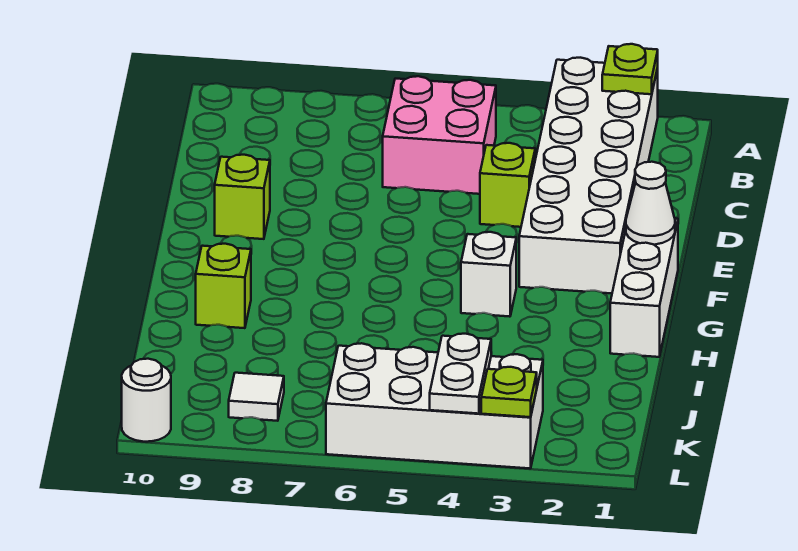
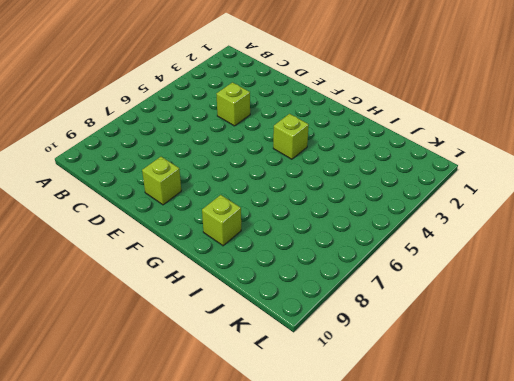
lime brick G4 level 1 -> white brick G4 level 1
none -> white brick A2:F3 level 1
none -> pink brick B5:C6 level 1
none -> white brick F1:H1 level 1

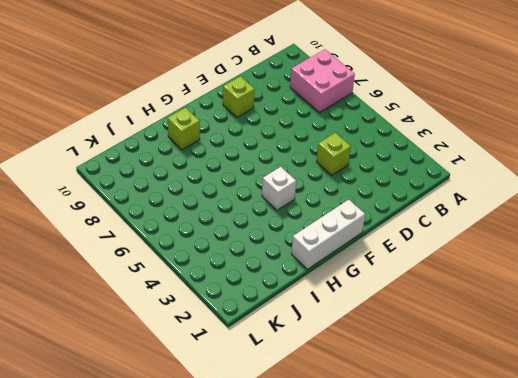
pink brick A7:B8 level 1 -> pink brick B5:C6 level 1
none -> white brick A2:F3 level 1
none -> white brick K3:L6 level 1
none -> white tile K8 level 1

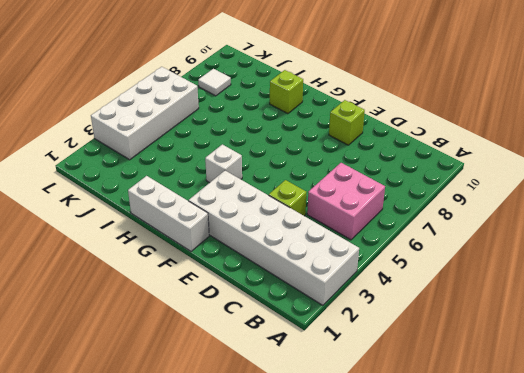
none -> white round brick L10 level 1
none -> lime plate A2 level 2
none -> white cone F1 level 2

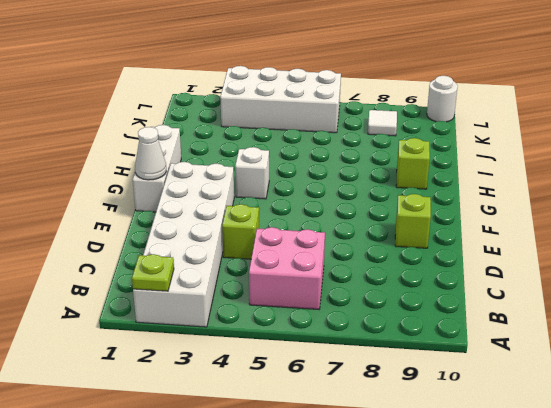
none -> white plate K4:L4 level 2
none -> lime plate L3 level 2

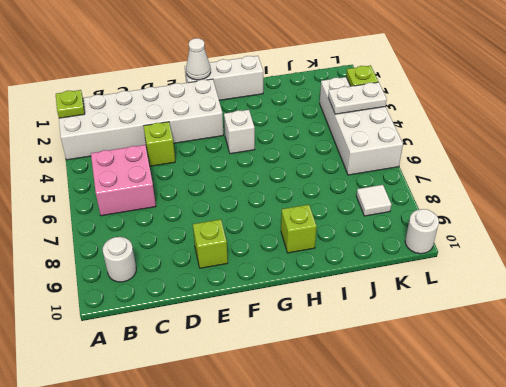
white round brick B9 level 1 -> none

